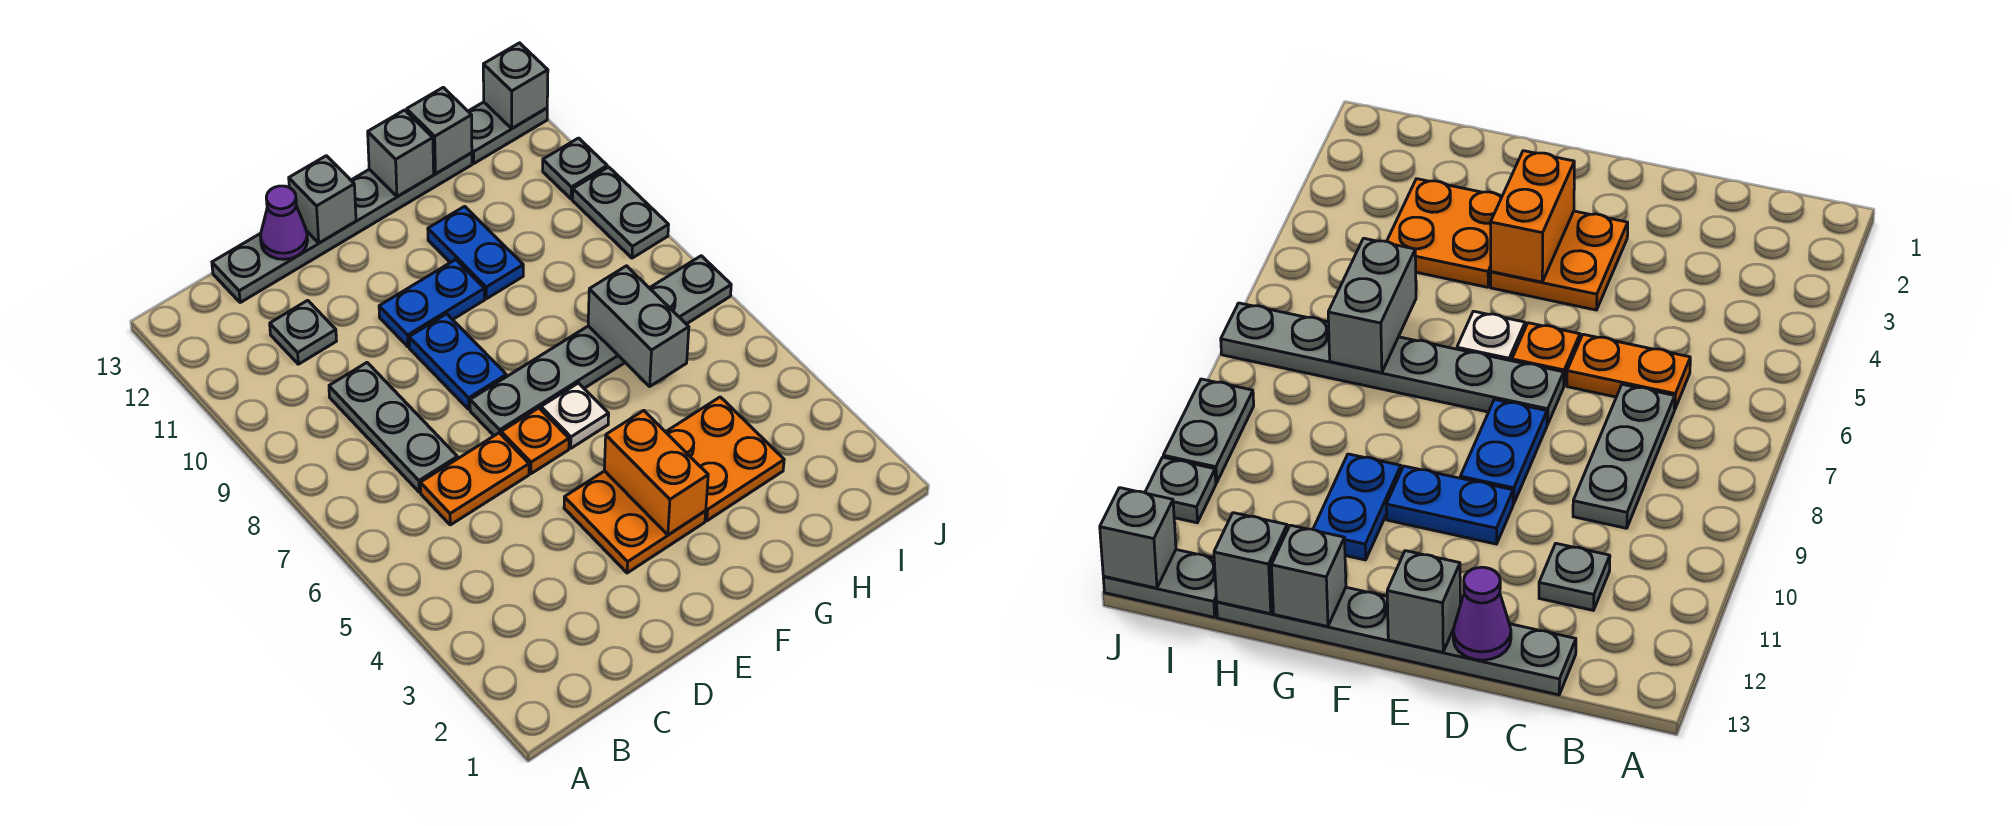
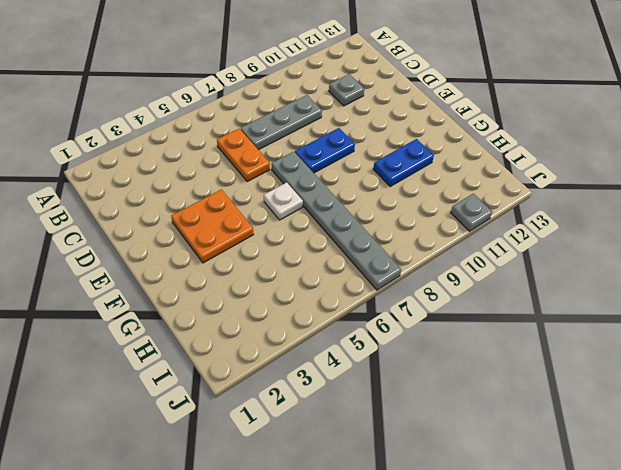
none -> grey plate C13:H13 level 1
none -> orange plate E6 level 1
none -> blue plate E10:F10 level 1

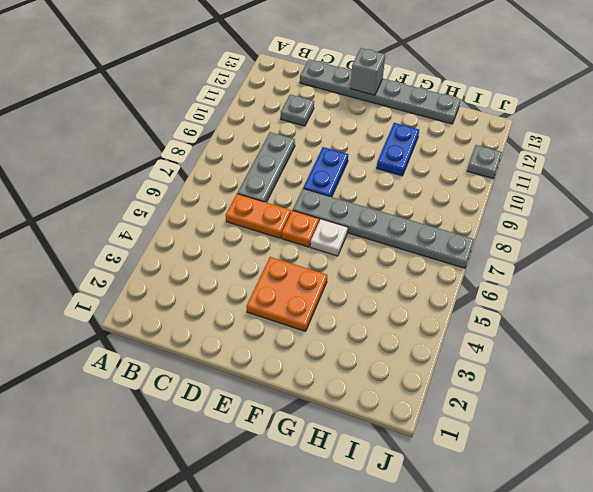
none -> blue plate E10:F10 level 1
none -> orange plate G3:H4 level 1
none -> grey plate I13:J13 level 1

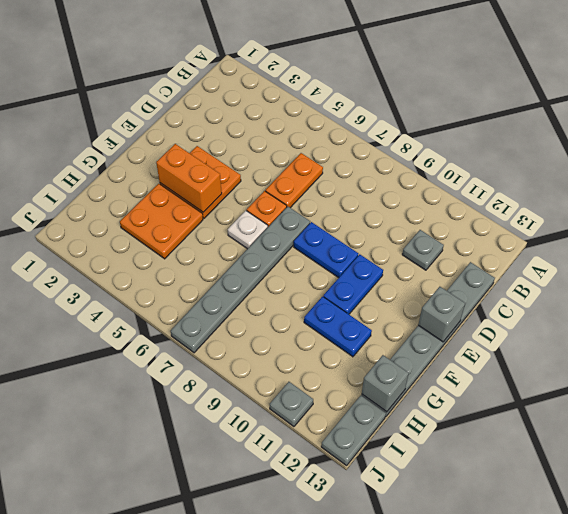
none -> grey plate C7:C9 level 1
none -> grey plate J9:J10 level 1
none -> purple cone D13 level 2

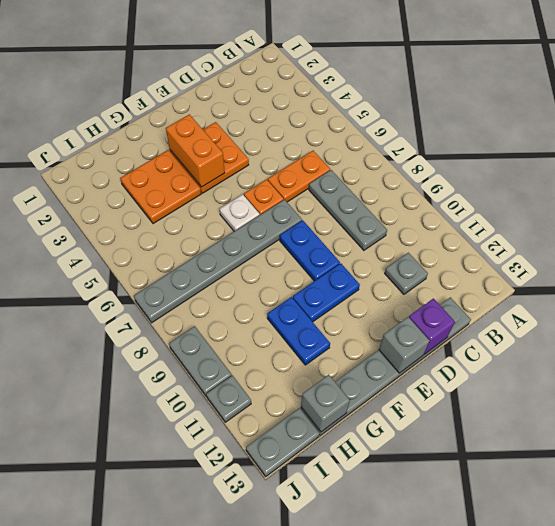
purple brick D13 level 2 -> purple cone D13 level 2
none -> grey brick G13 level 2
none -> grey brick H6:H7 level 2
none -> grey brick J13 level 2

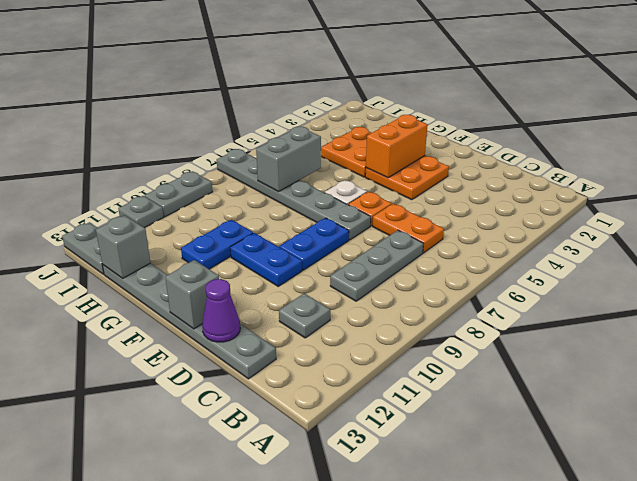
none -> grey brick G13 level 2
none -> grey brick J13 level 2

